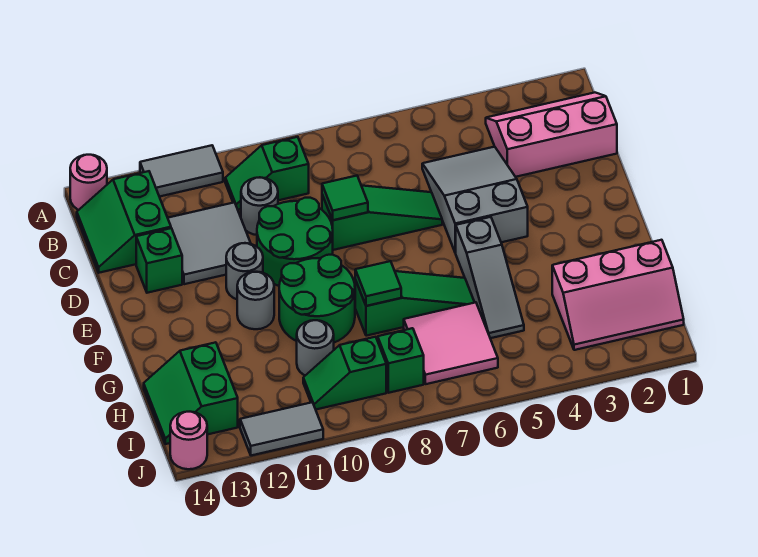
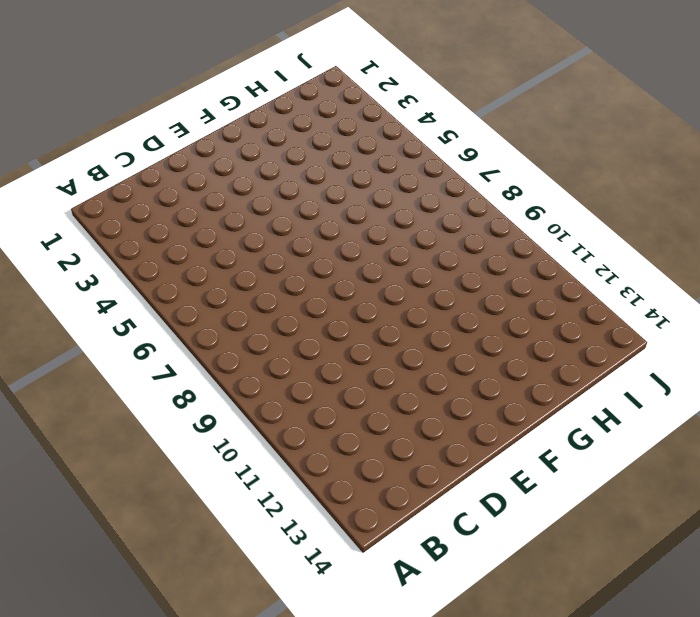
none -> grey tile A11:A12 level 1
none -> pink round brick A14 level 1
none -> pink slope B1:C3 level 1 top C

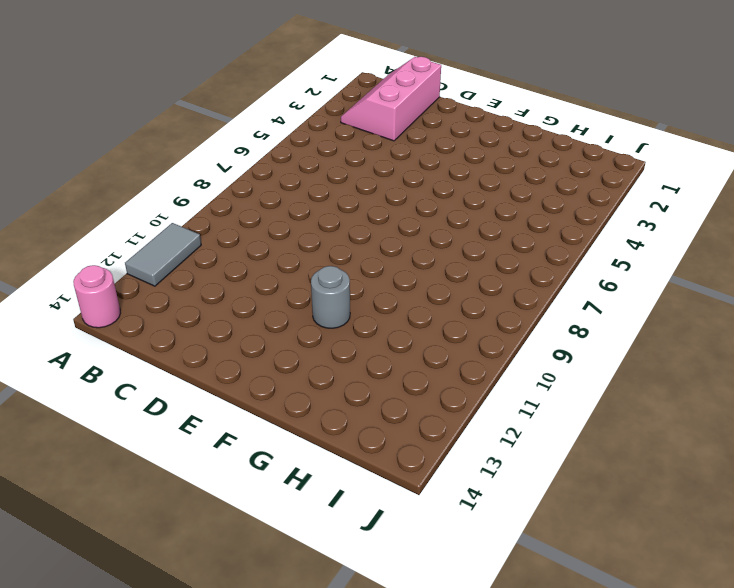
none -> green slope B9:B10 level 1 top 9
none -> green slope B13:C14 level 1 top 13
none -> grey slope C4:E5 level 1 top E

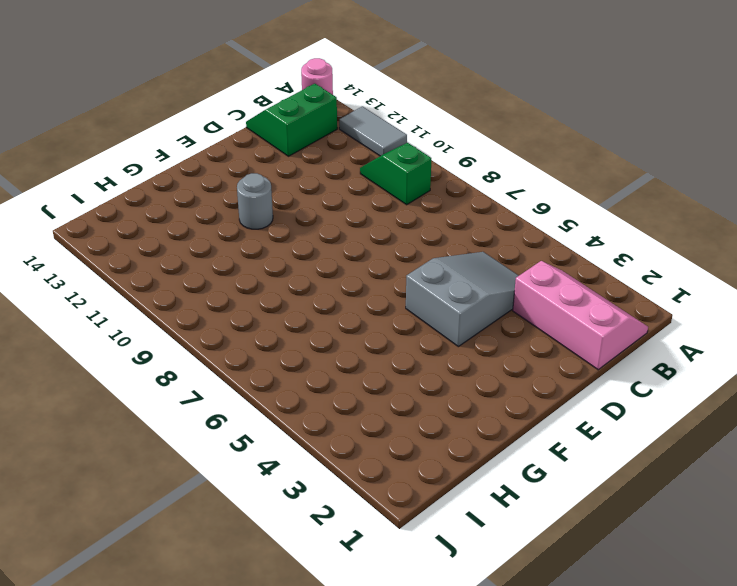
none -> grey round brick C10 level 1
none -> grey tile C11:D12 level 1
none -> green slope D6:D8 level 1 top 8

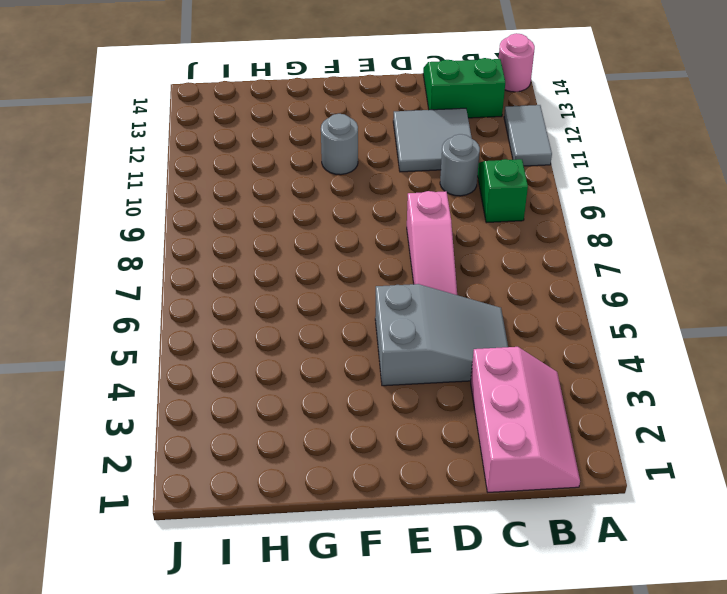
pink slope D6:D8 level 1 top 8 -> green slope D6:D8 level 1 top 8
none -> green round brick D9:E10 level 1
none -> green brick D13 level 1
none -> grey round brick E11 level 1

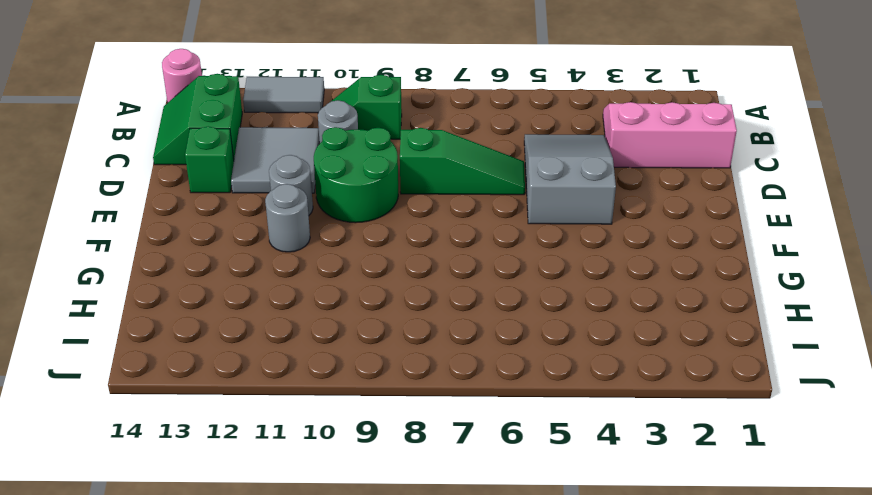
none -> grey slope F5:H5 level 1 top F
none -> green round brick F9:G10 level 1
none -> green slope G6:G8 level 1 top 8

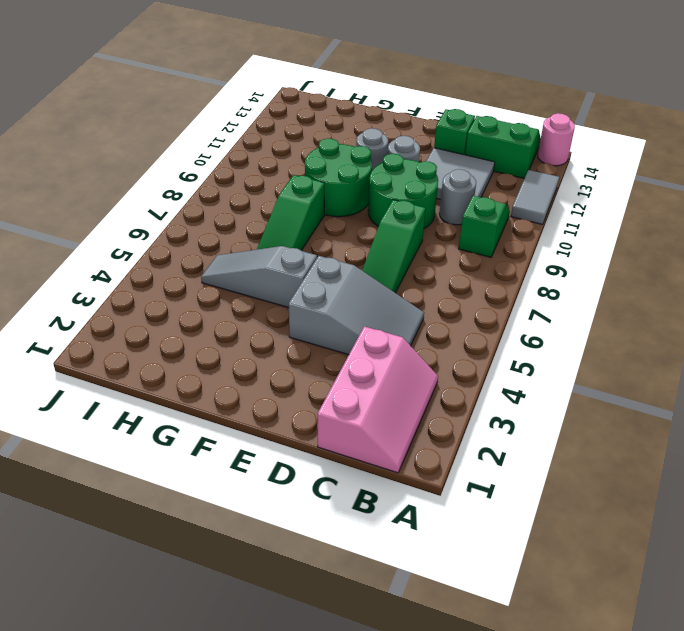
none -> pink slope H1:I3 level 1 top H
none -> pink tile H6:I7 level 1
none -> grey round brick H10 level 1

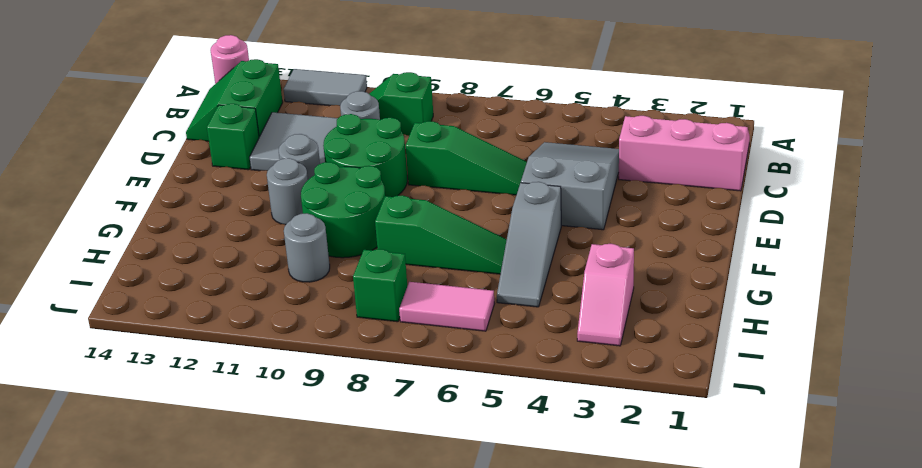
pink slope H3:I3 level 1 top H -> pink slope H1:I3 level 1 top H
pink tile I6:I7 level 1 -> pink tile H6:I7 level 1
none -> green slope H13:I14 level 1 top 13
none -> green slope I9:I10 level 1 top 9
none -> grey tile J11:J12 level 1

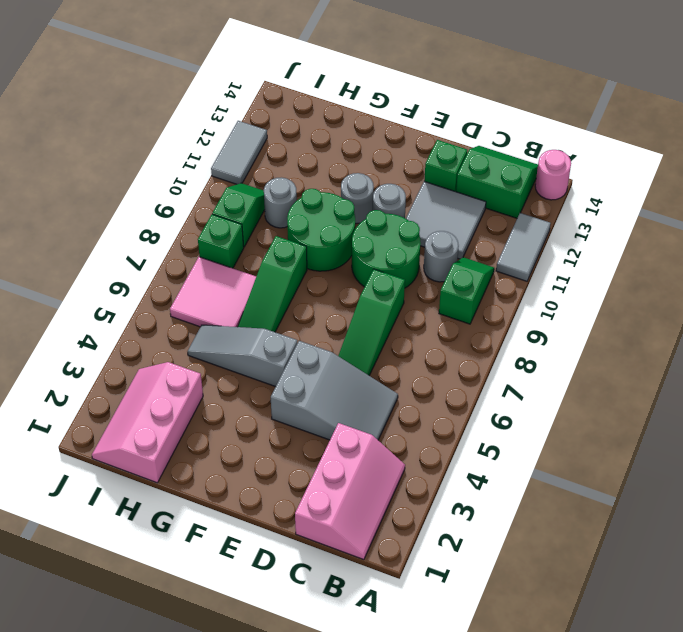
none -> green slope H13:I14 level 1 top 13
none -> pink round brick J14 level 1
none -> green tile D8 level 2

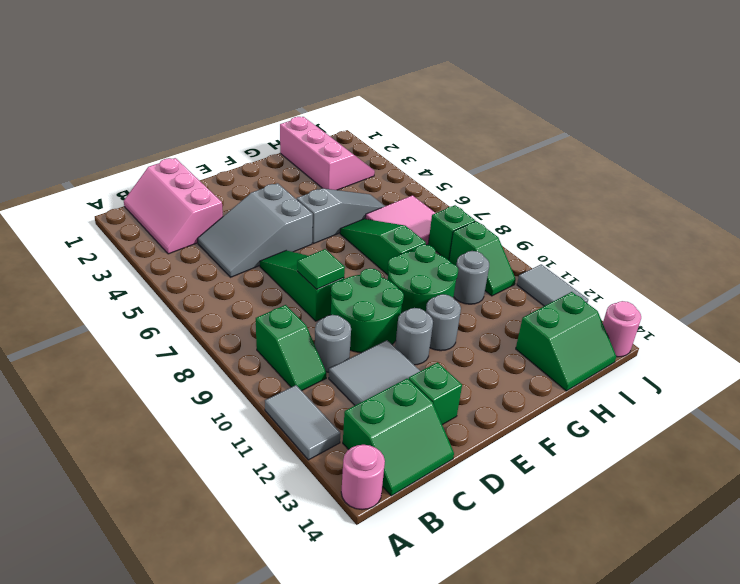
none -> green tile G8 level 2

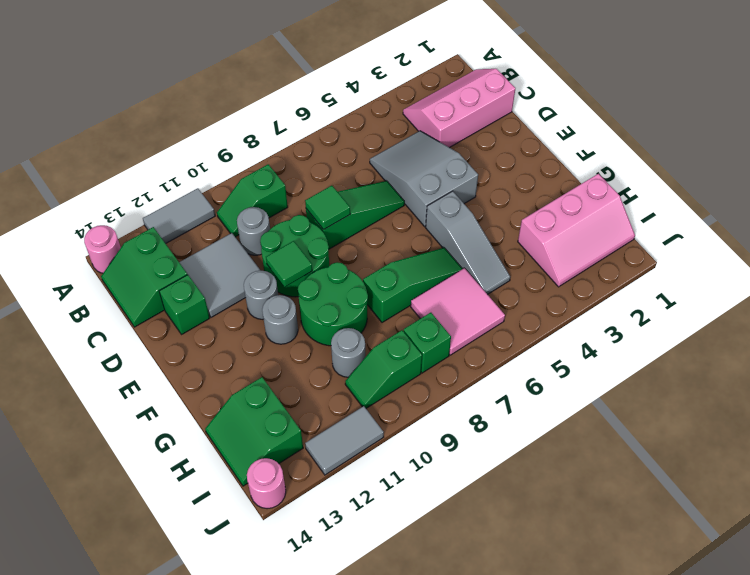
green tile E10 level 2 -> green tile G8 level 2

